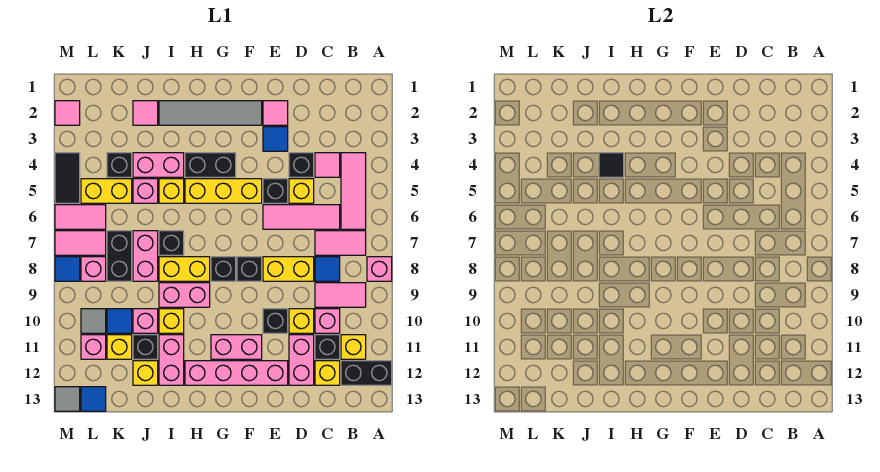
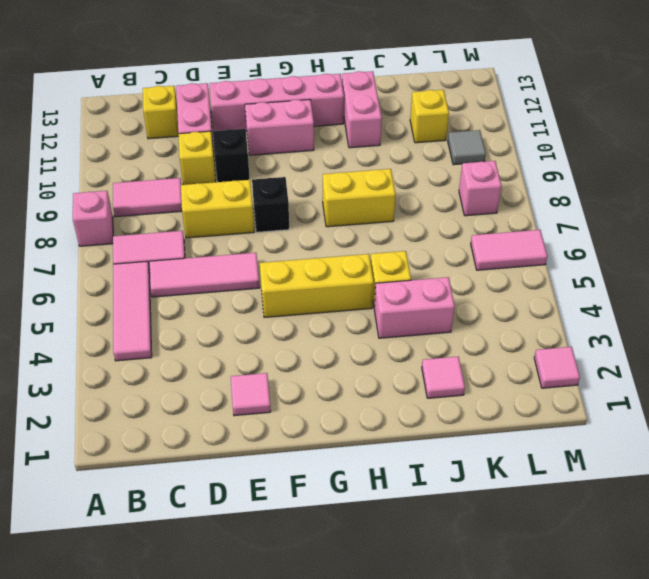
none -> black brick A12:B12 level 1
none -> yellow brick B11 level 1
none -> pink tile C4 level 1
none -> blue tile C8 level 1

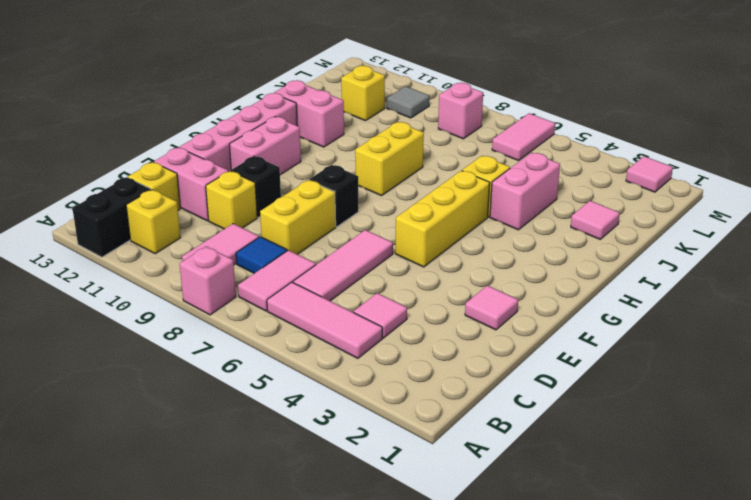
none -> pink brick C10 level 1
none -> black brick C11 level 1
none -> black brick D4 level 1
none -> yellow brick D5 level 1

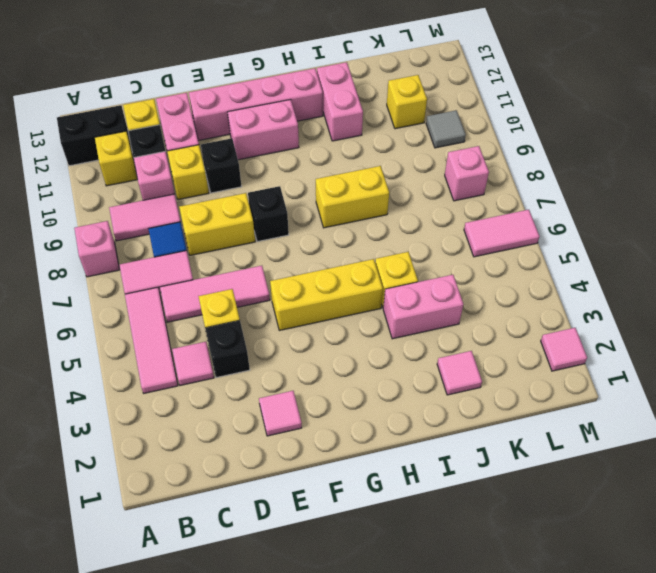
none -> blue tile E3 level 1
none -> black brick E5 level 1
none -> grey tile F2:I2 level 1
none -> black brick G4:H4 level 1

